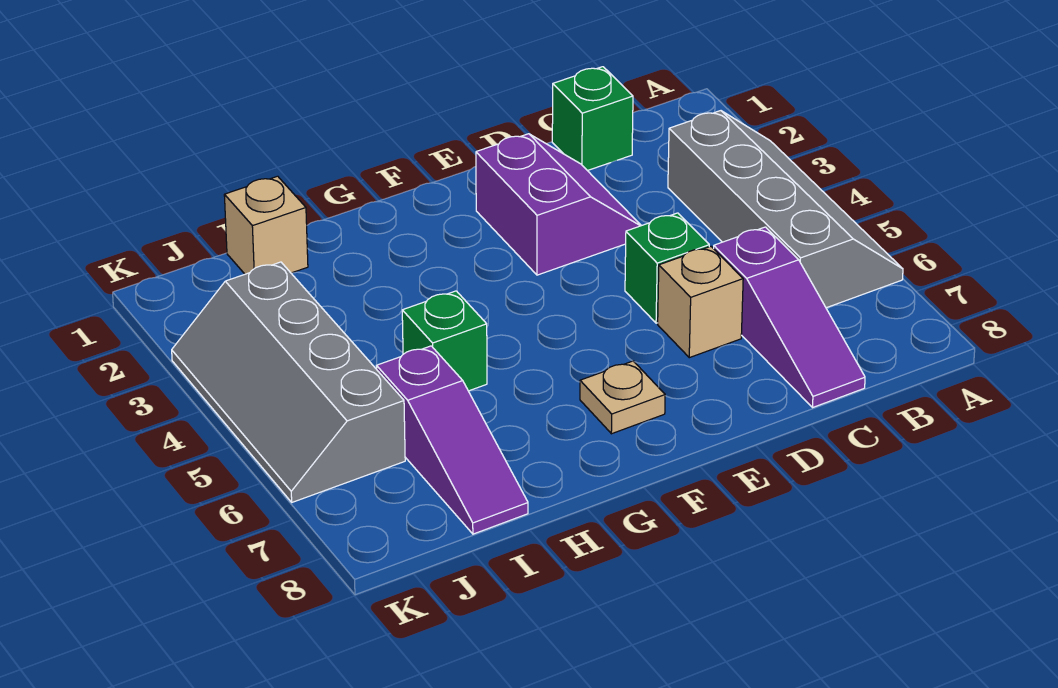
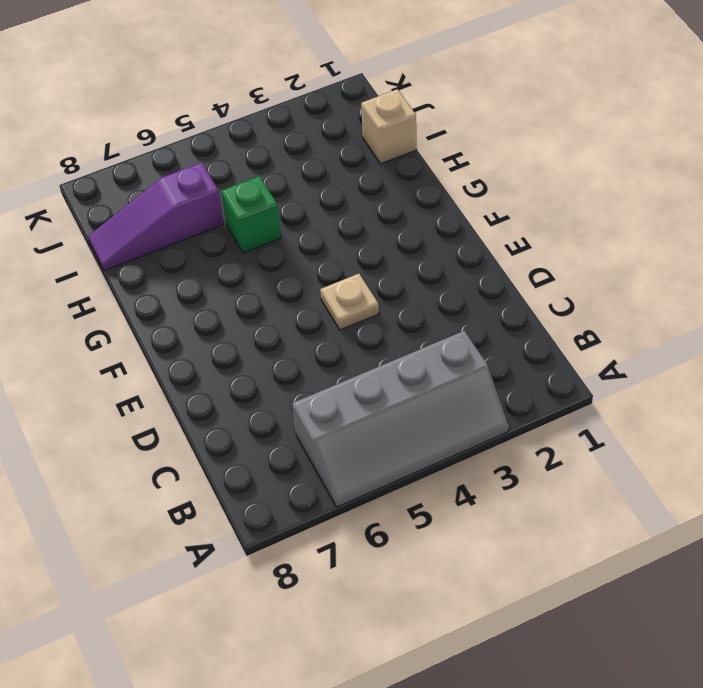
tan plate E4 level 1 -> tan plate F7 level 1
none -> green brick C1 level 1
none -> purple slope C6:C8 level 1 top 6

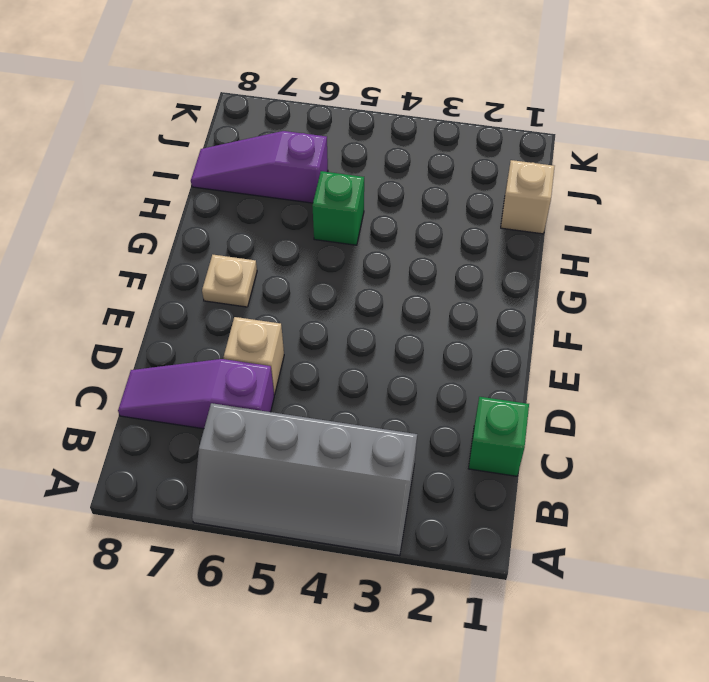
none -> purple slope D2:E3 level 1 top E
none -> green brick D5 level 1

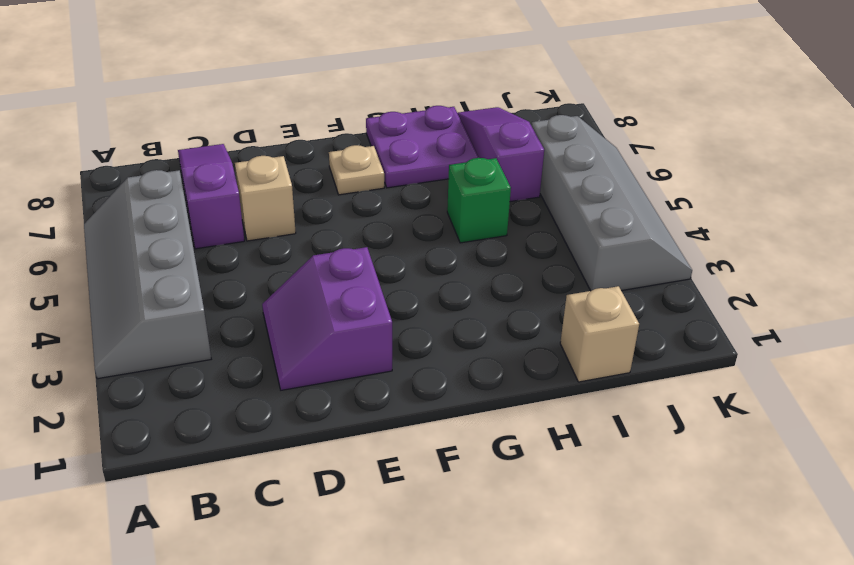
purple plate G7:H8 level 1 -> none
none -> green brick C1 level 1
none -> green brick D5 level 1

